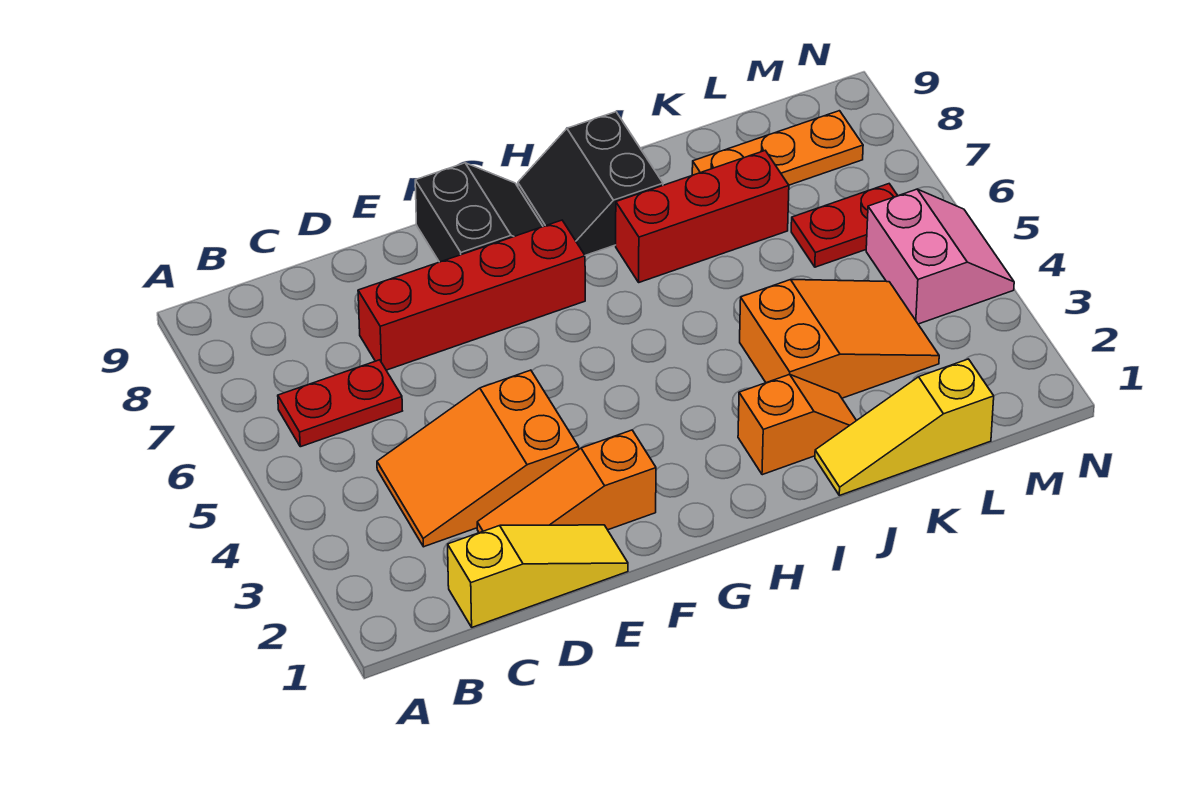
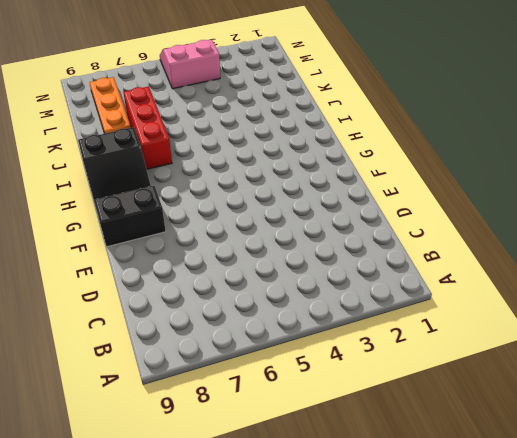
none -> red plate B6:C6 level 1
none -> yellow slope C1:E1 level 1 top C
none -> orange slope C3:E4 level 1 top E

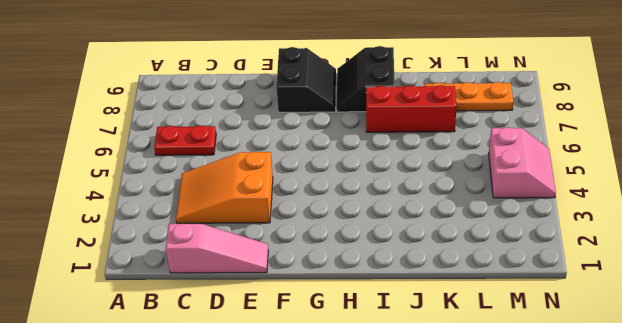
pink slope C1:E1 level 1 top C -> yellow slope C1:E1 level 1 top C
none -> orange slope D2:F2 level 1 top F
none -> red brick D7:G7 level 1
none -> orange slope I2:J2 level 1 top I

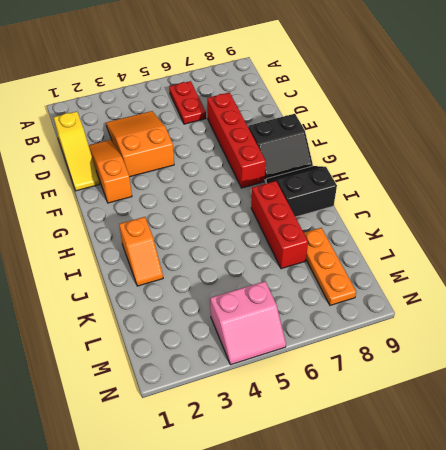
none -> yellow slope J1:L1 level 1 top L
none -> orange slope J3:L4 level 1 top J
none -> red plate L6:M6 level 1

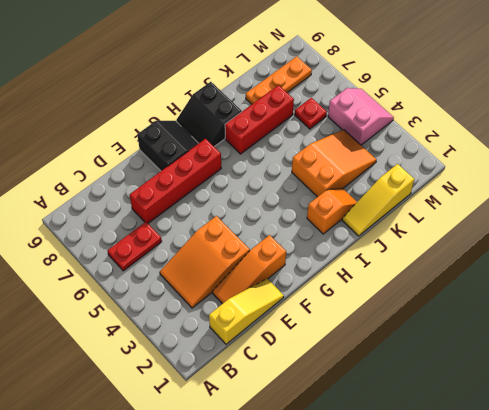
red plate L6 level 1 -> red plate L6:M6 level 1

